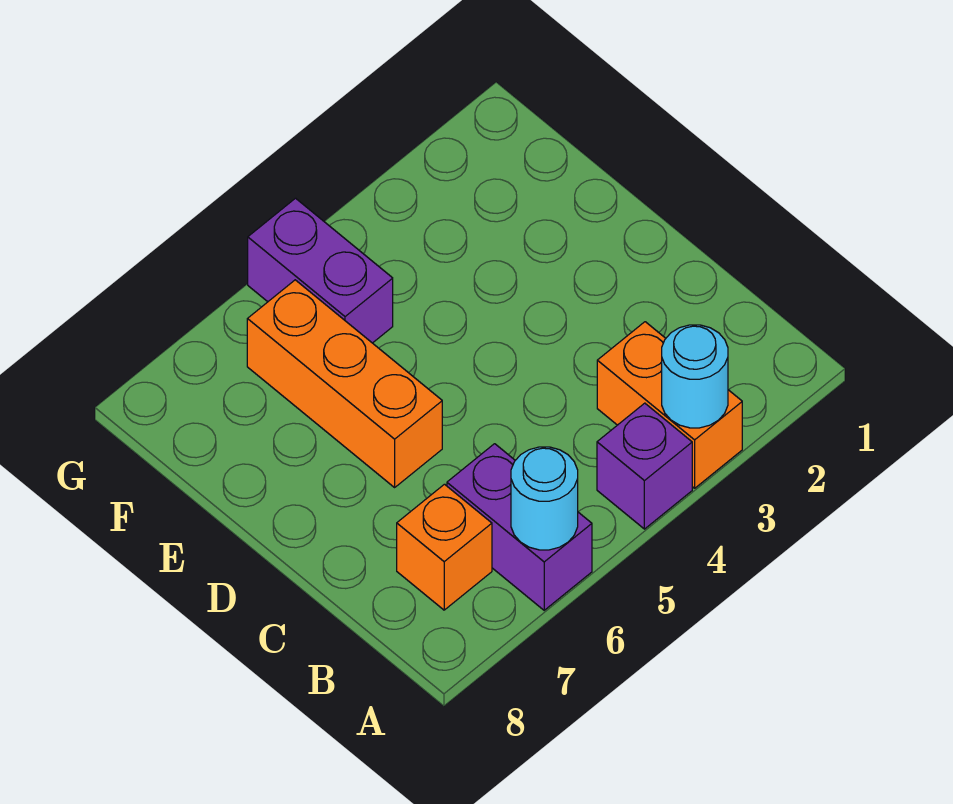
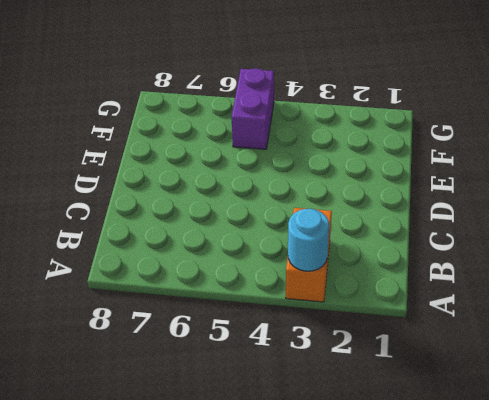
none -> purple brick A4 level 1
none -> purple brick A6:B6 level 1

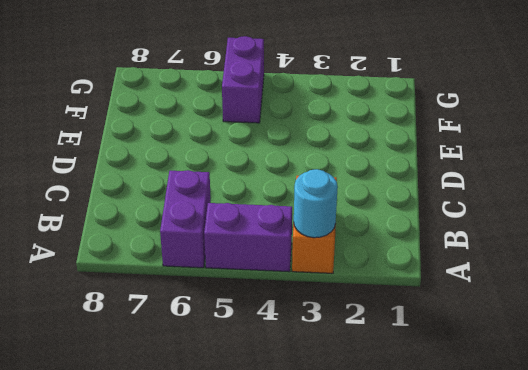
purple brick A4:A5 level 1 -> purple brick A4 level 1
none -> orange brick B7 level 1
none -> orange brick D6:F6 level 1

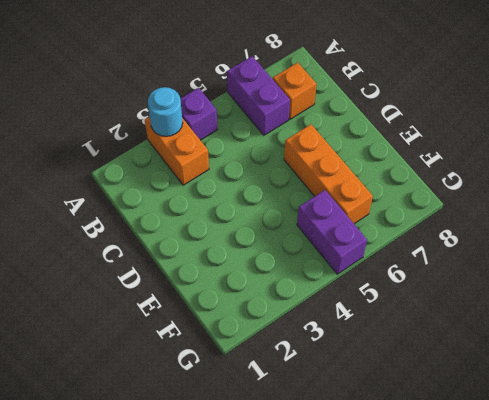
none -> cyan round brick A6 level 2

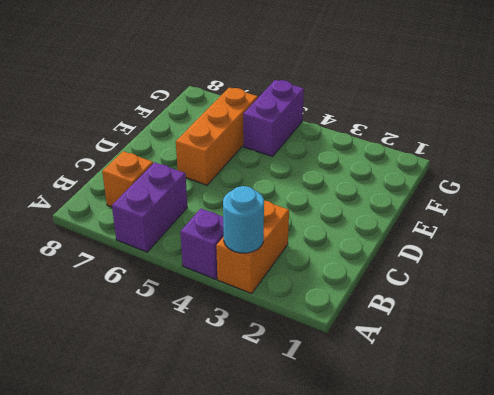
none -> cyan round brick A6 level 2

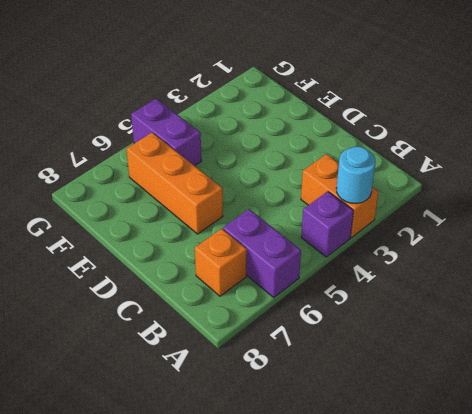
none -> cyan round brick A6 level 2

